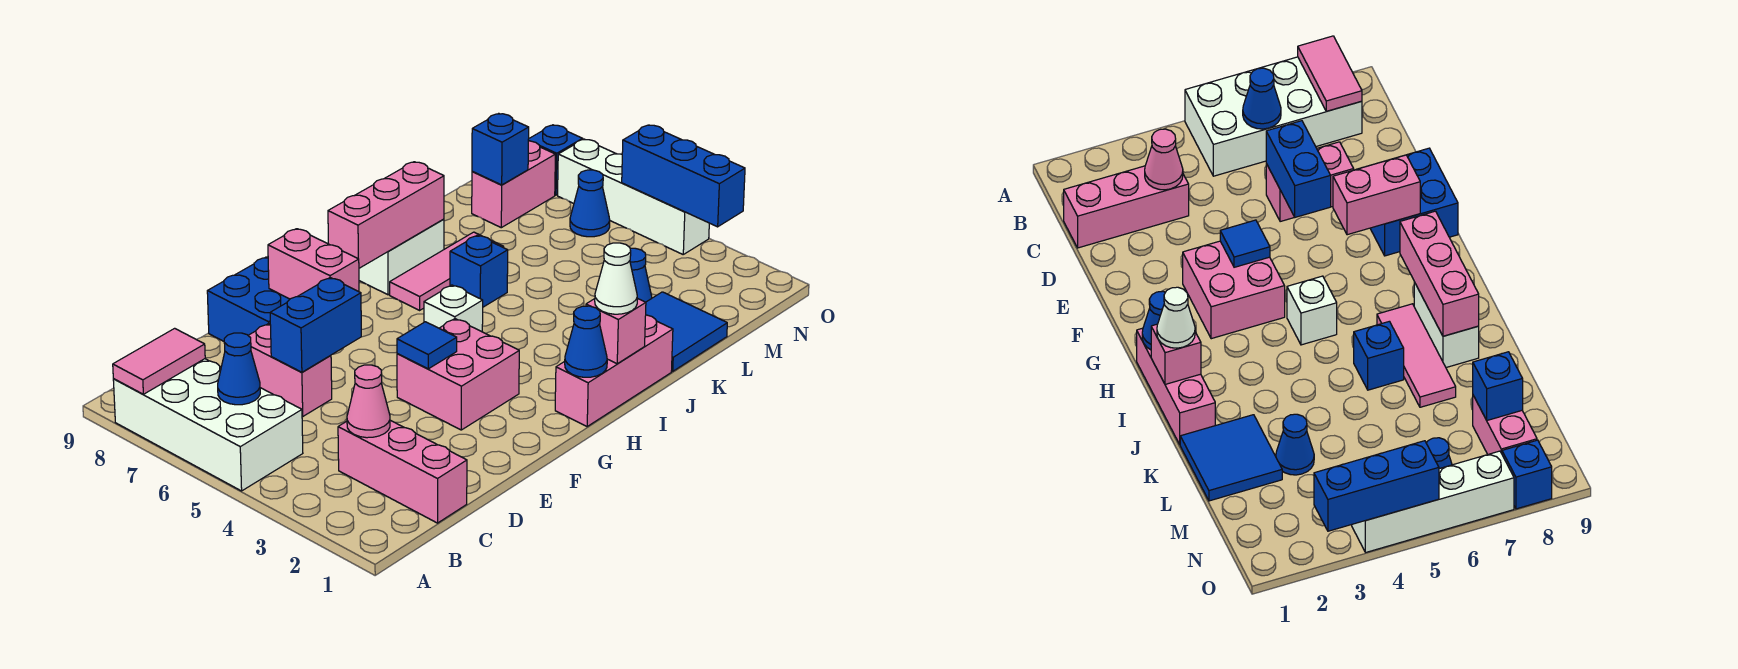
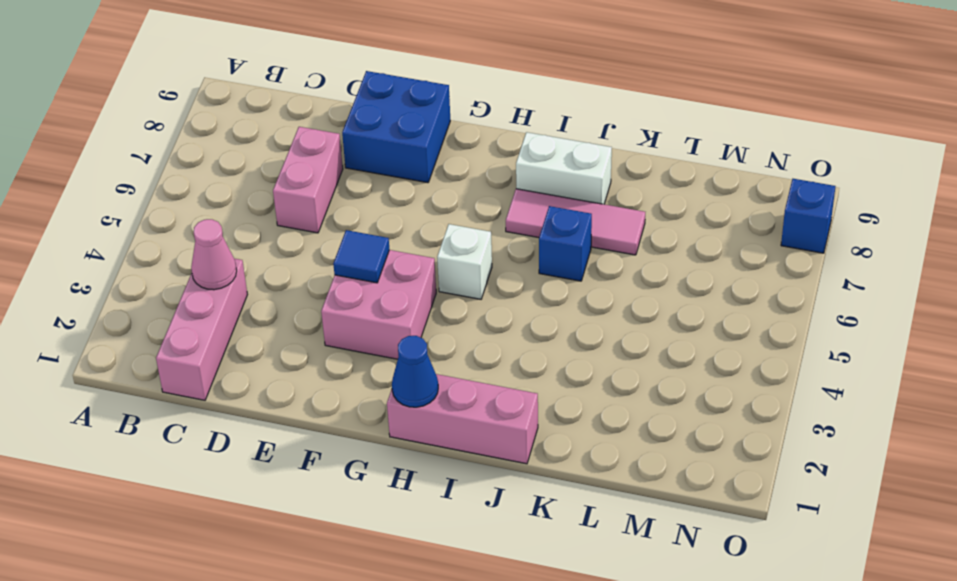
none -> white brick A5:B8 level 1
none -> blue tile K1:L2 level 1
none -> blue cone L3 level 1

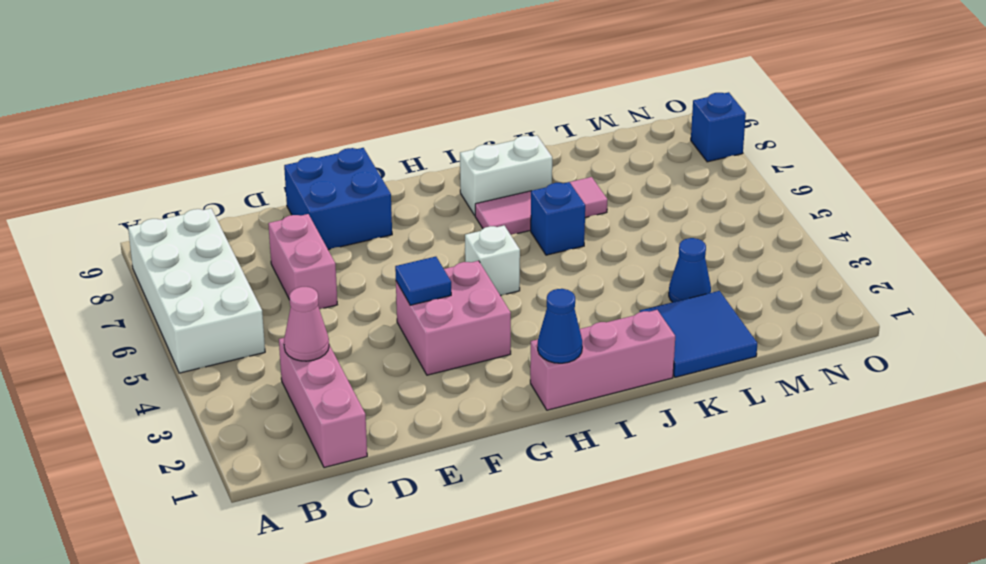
none -> pink brick M8:N8 level 1
none -> blue cone N6 level 1
none -> white brick O4:O7 level 1

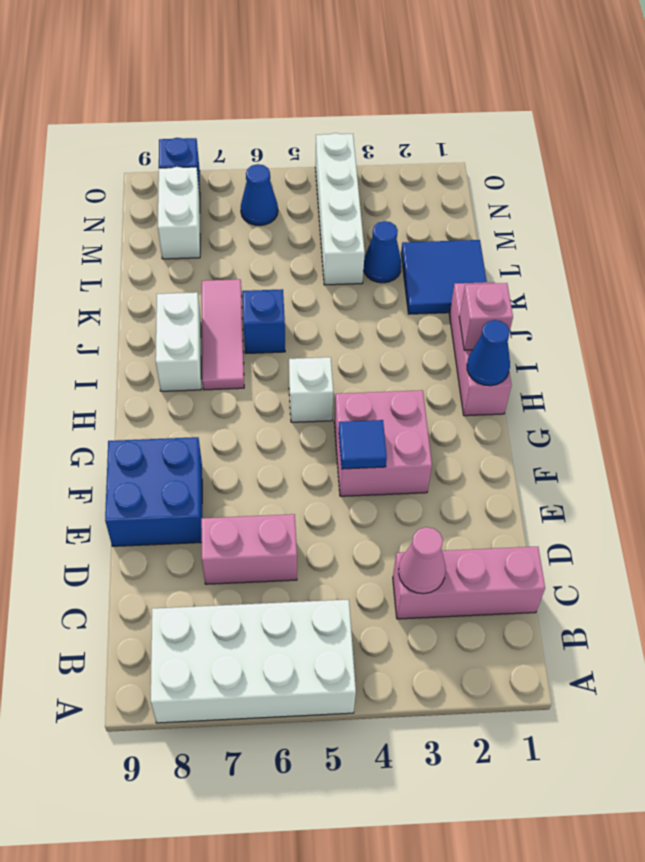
white brick L4:O4 level 1 -> white brick O4:O7 level 1
white brick M8:N8 level 1 -> pink brick M8:N8 level 1
none -> pink tile A8:B8 level 2
none -> blue cone B6 level 2
none -> blue brick D6:E6 level 2

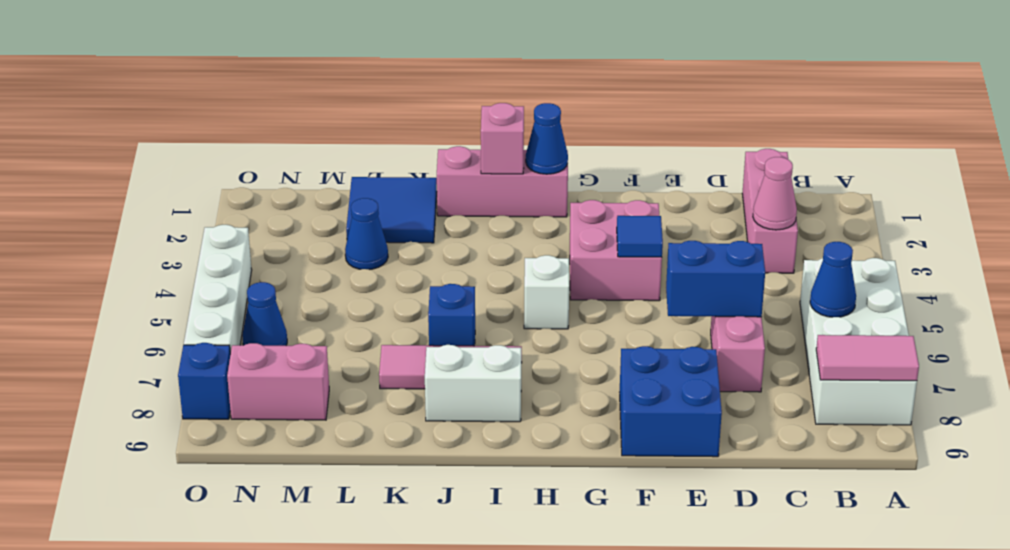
none -> pink brick F7:F8 level 2
none -> pink brick H8:J8 level 2
none -> blue brick M8 level 2

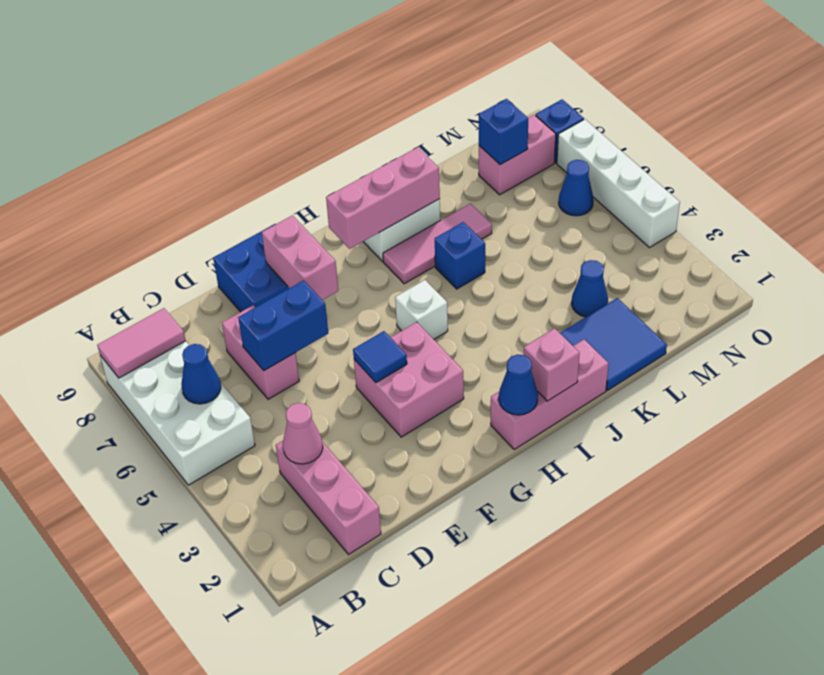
none -> blue brick O3:O5 level 2
none -> white cone I1 level 3

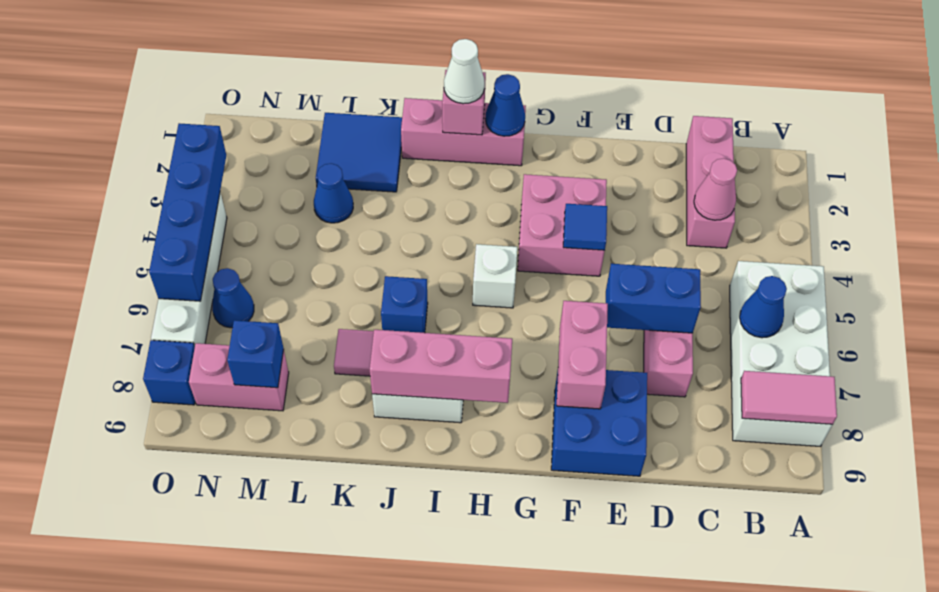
blue brick O3:O6 level 2 -> blue brick O3:O5 level 2

